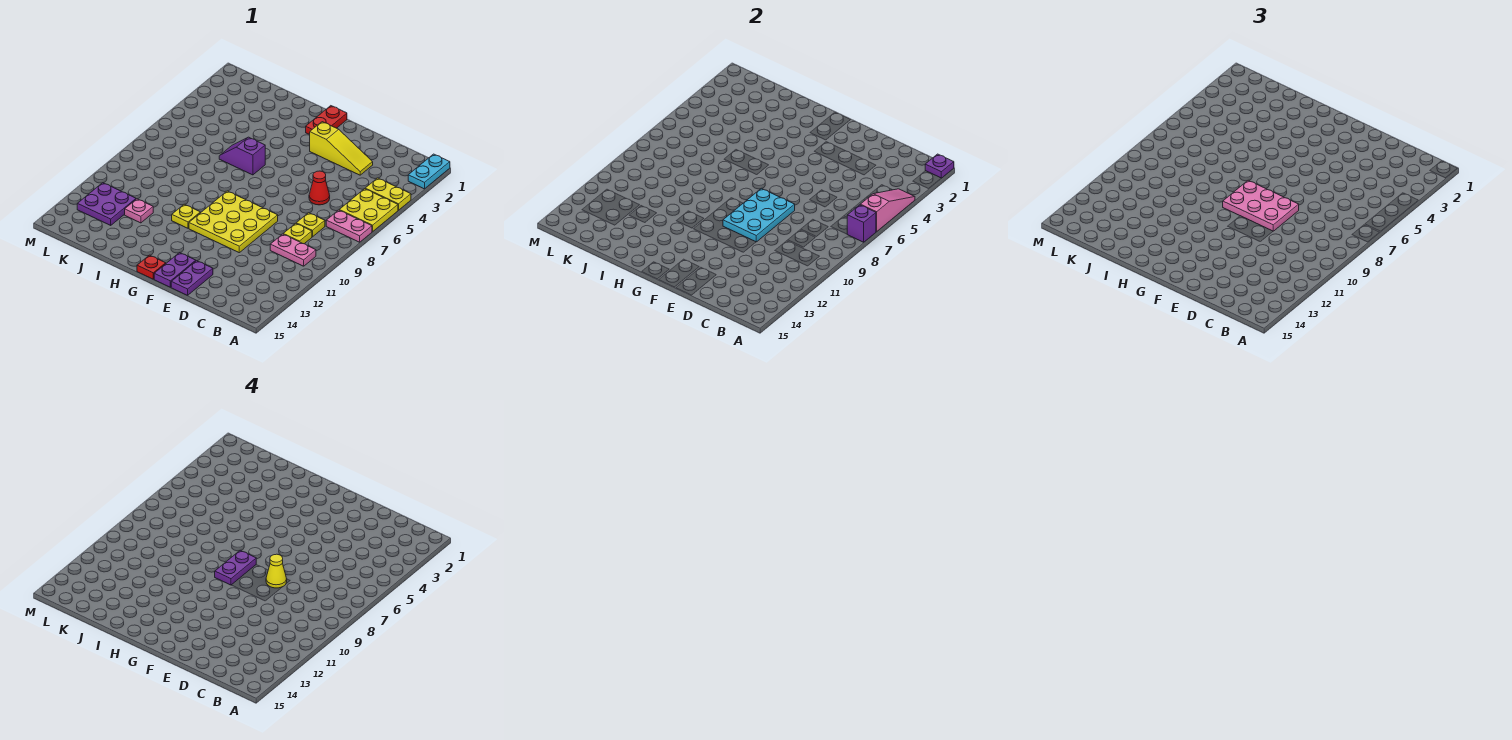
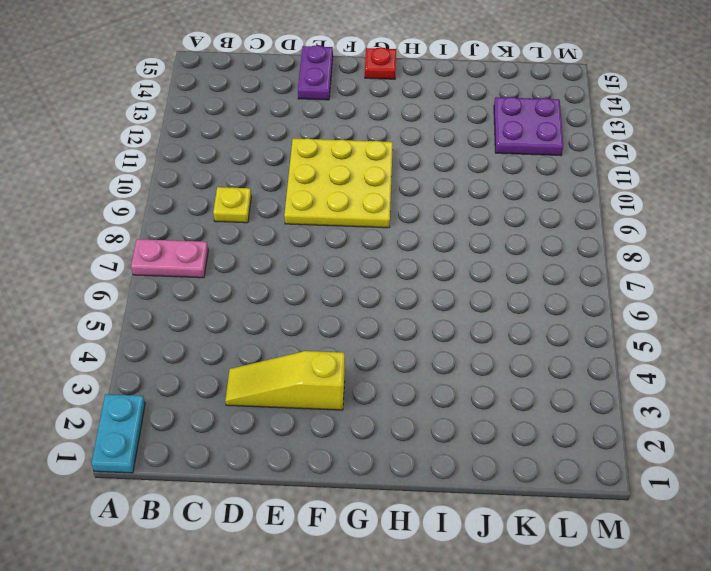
none -> yellow plate A4:B4 level 1
none -> yellow plate A5:B6 level 1
none -> pink plate B10:C10 level 1

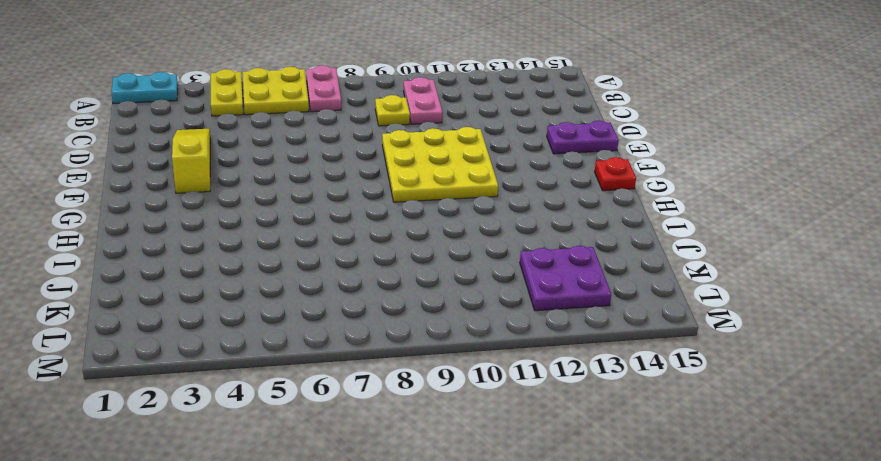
none -> yellow plate C8 level 1
none -> red cone D6 level 1
none -> purple plate F14:F15 level 1

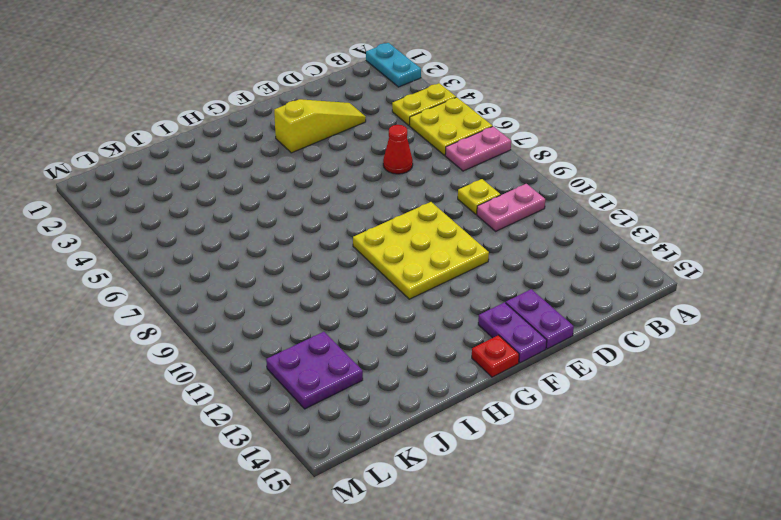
none -> yellow plate C8 level 1
none -> red plate G1:G2 level 1
none -> purple slope H6:I6 level 1 top H

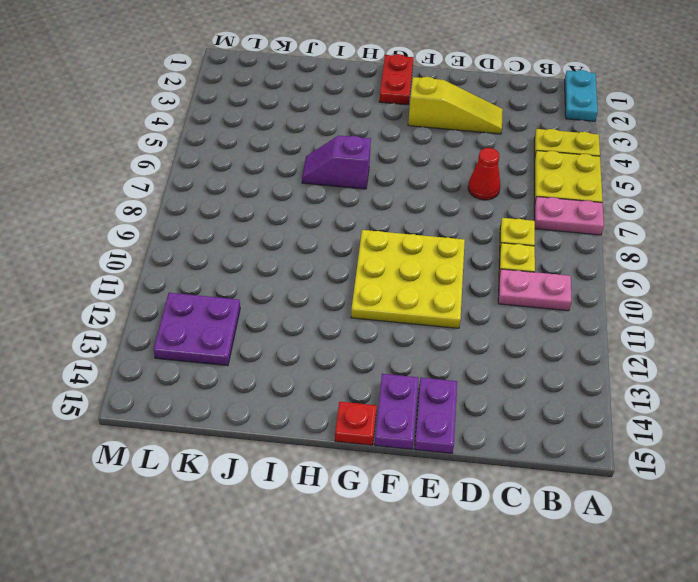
none -> yellow plate H11 level 1
none -> pink plate J12 level 1
none -> purple plate A1 level 2

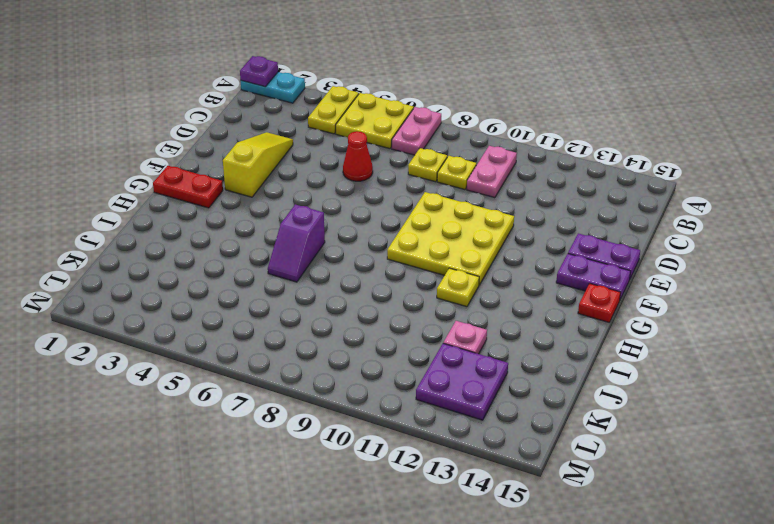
none -> pink slope A4:A6 level 2 top 6
none -> purple brick A7 level 2
none -> cyan plate E8:F10 level 2

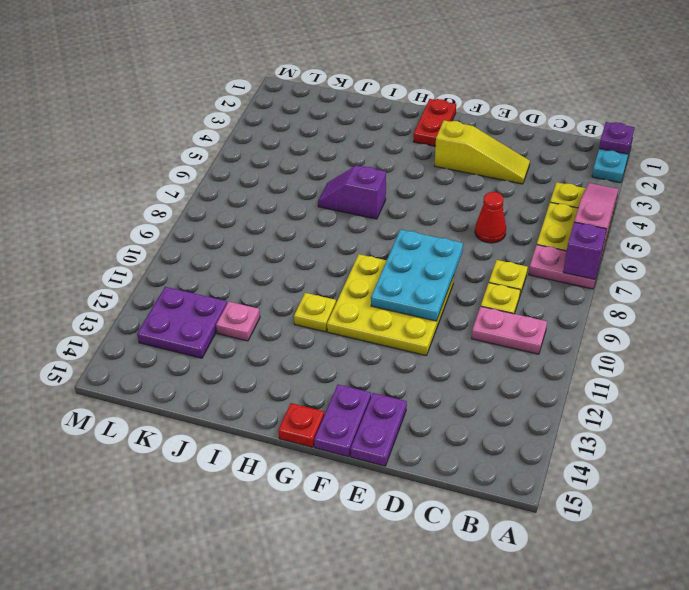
none -> pink plate E8:G9 level 3
none -> yellow cone E8 level 4
none -> purple plate G8:G9 level 4

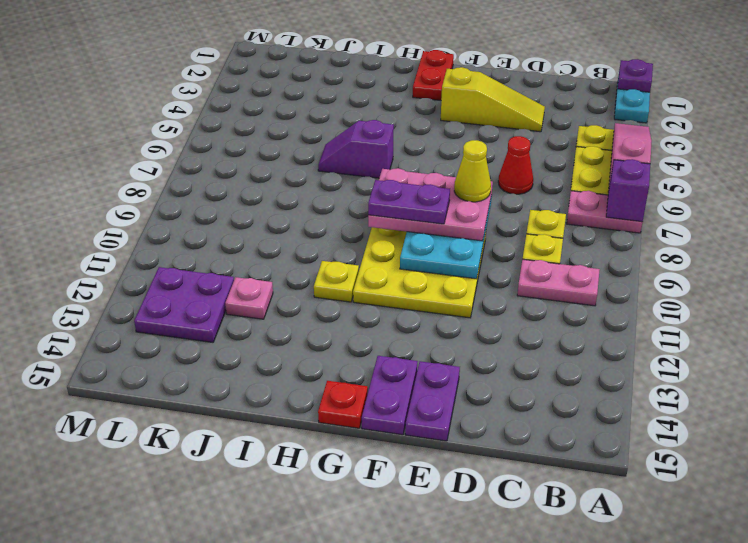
purple plate F9:G9 level 4 -> purple plate G8:G9 level 4

